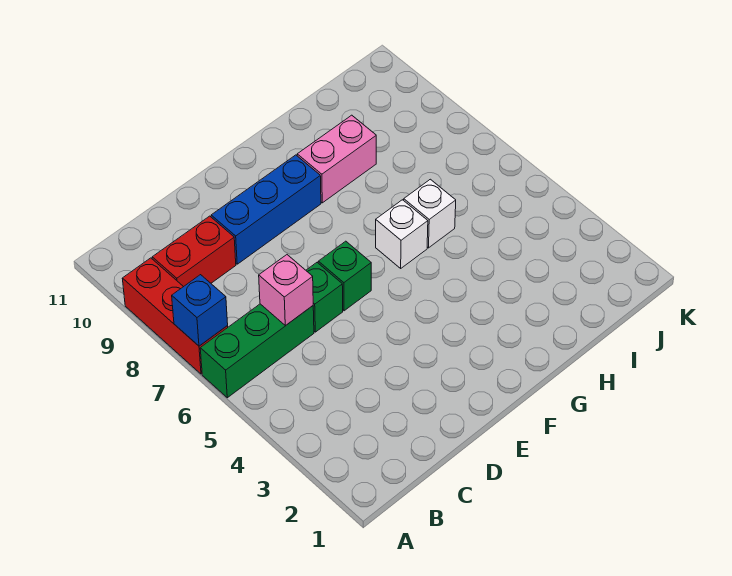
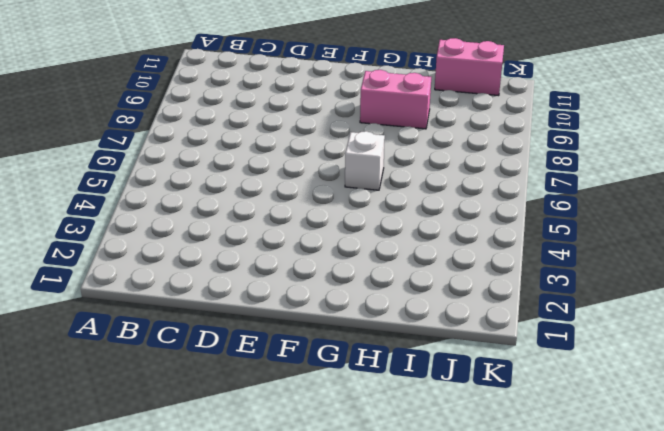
pink brick I11:J11 level 1 -> none
none -> green brick A6:C6 level 1
none -> red brick A7:A9 level 1

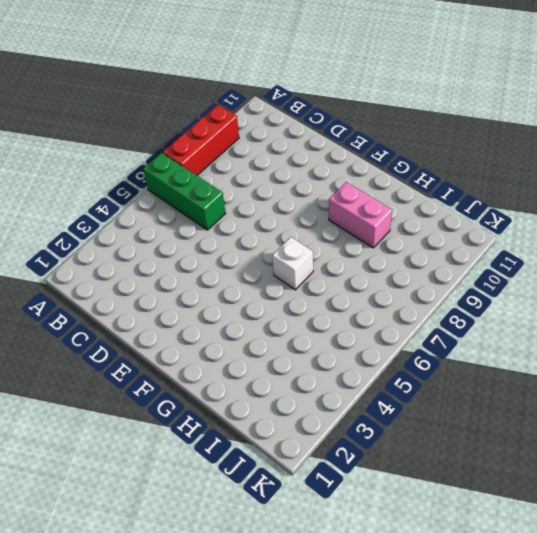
none -> red brick B9:C9 level 1
none -> green brick D6 level 1

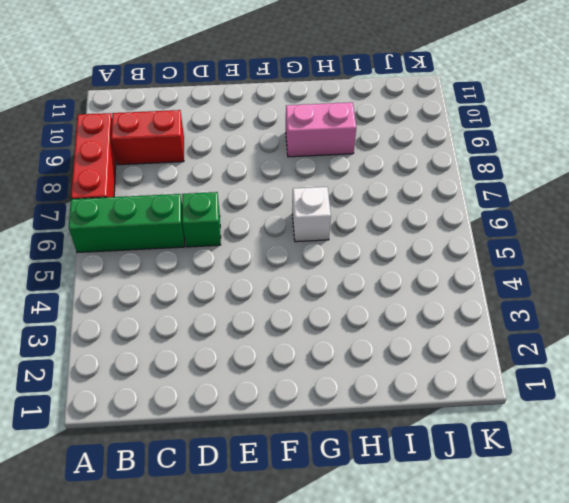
none -> blue brick D9:F9 level 1
none -> green brick E6 level 1

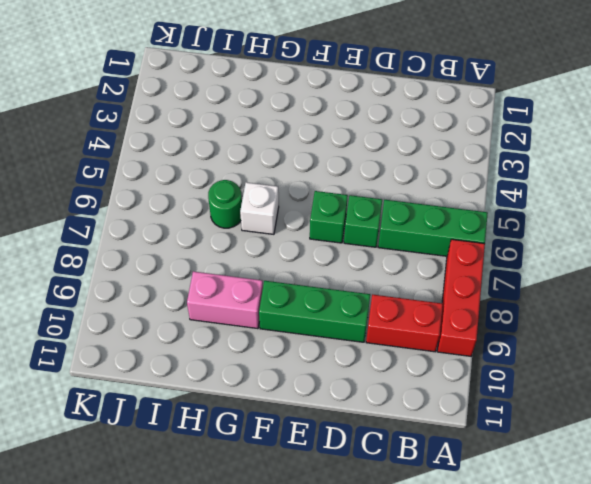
green brick D9:F9 level 1 -> blue brick D9:F9 level 1
green round brick H6 level 1 -> white brick H6 level 1
none -> blue brick A7 level 2
none -> pink brick C6 level 2

